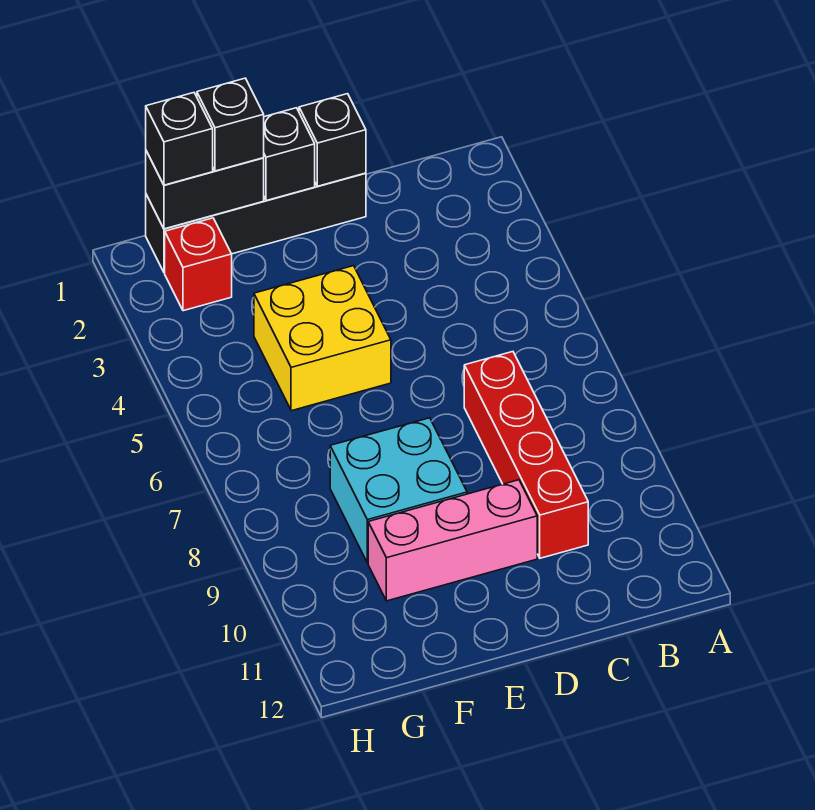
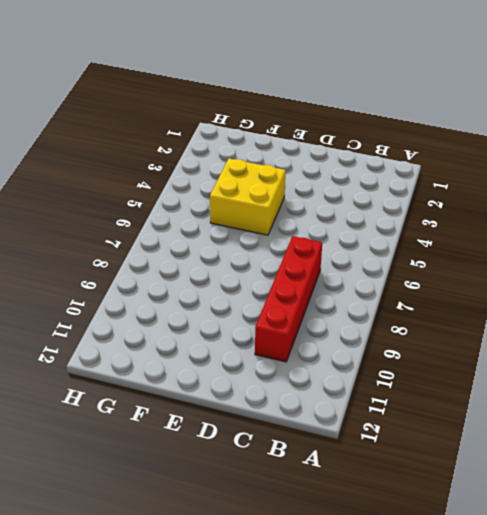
none -> black brick D1:G1 level 1
none -> pink brick D10:F10 level 1

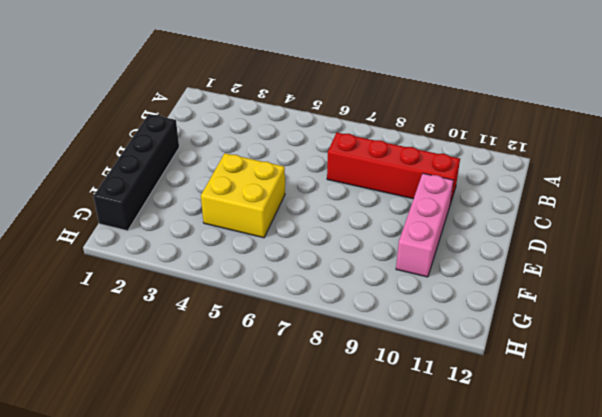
none -> cyan brick E8:F9 level 1
none -> red brick G2 level 1

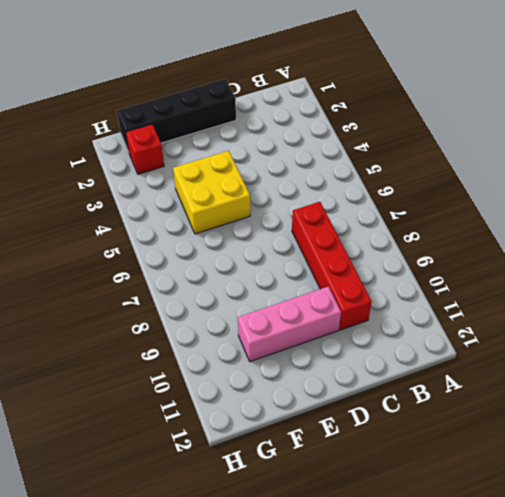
none -> cyan brick E8:F9 level 1
none -> black brick D1 level 2

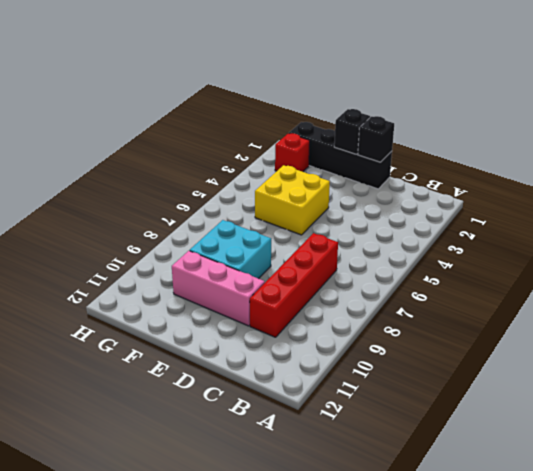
none -> black brick F1:G1 level 2
none -> black brick F1 level 3

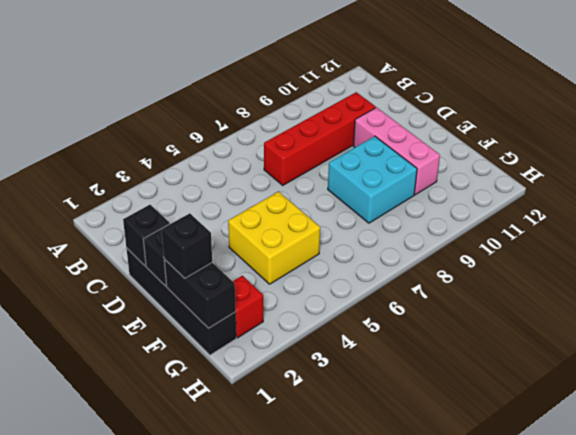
none -> black brick G1 level 3

